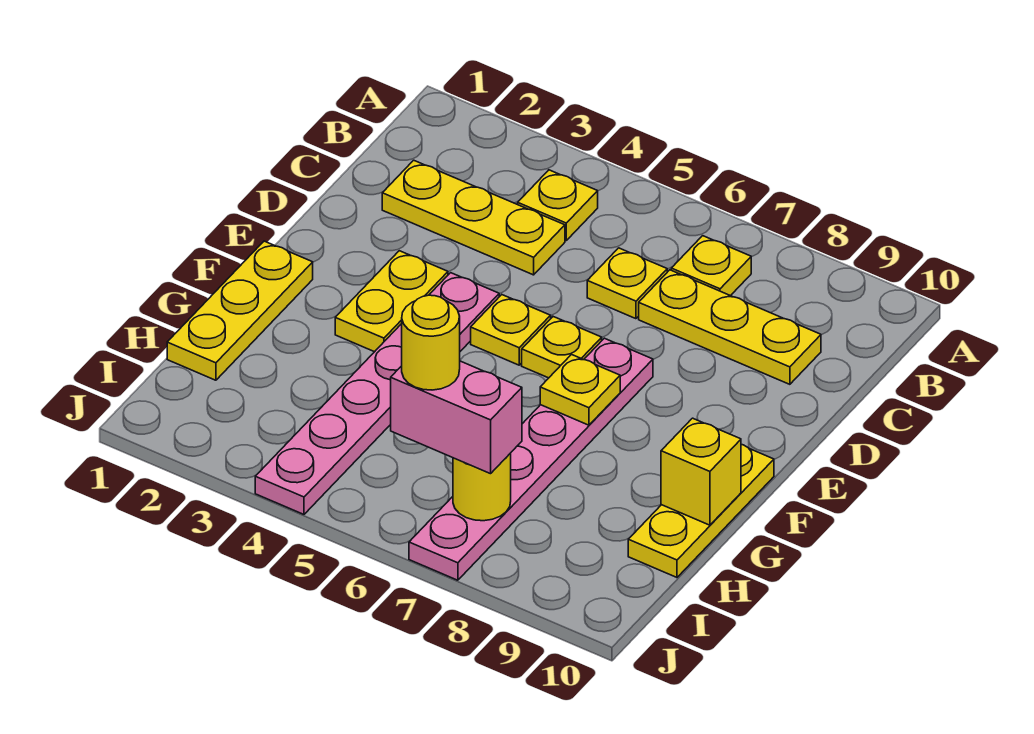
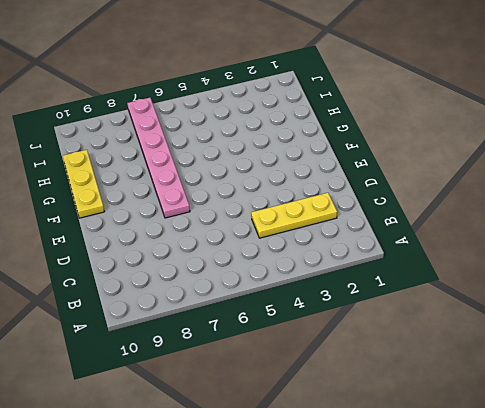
none -> yellow plate B4 level 1
none -> yellow plate B7 level 1
none -> yellow plate C6 level 1

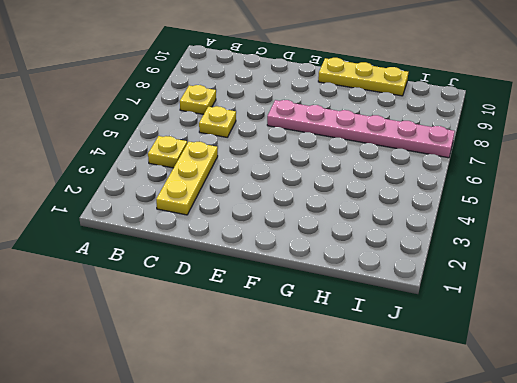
none -> yellow plate C7:C9 level 1
none -> yellow plate E3:F3 level 1
none -> pink plate E4:J4 level 1

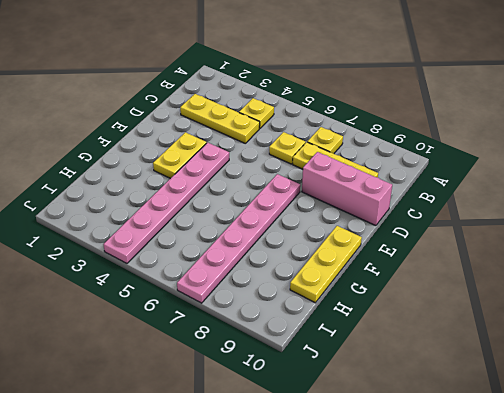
pink brick D8:D10 level 1 -> none
none -> yellow plate E5 level 1
none -> yellow plate E6 level 1
none -> yellow plate F1:H1 level 1

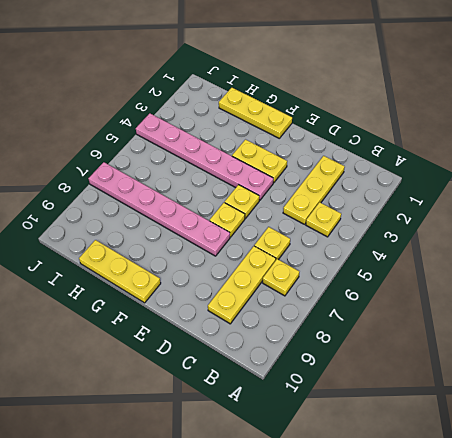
none -> yellow plate F7 level 2
none -> yellow brick G10 level 2
none -> yellow round brick I7 level 2

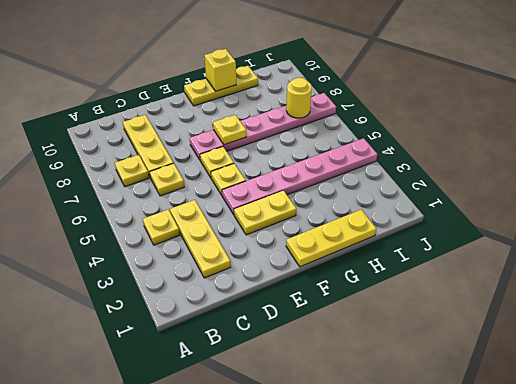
none -> pink brick I6:I7 level 3
none -> yellow round brick I6 level 4

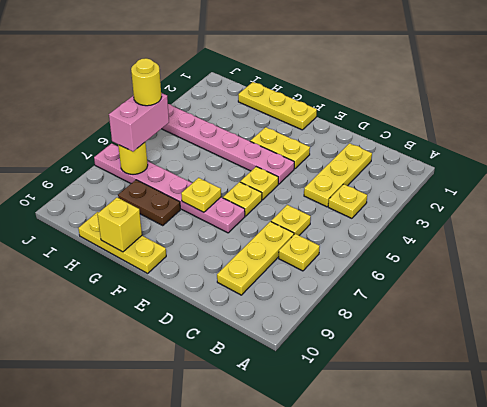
brown plate G8:H8 level 1 -> none

